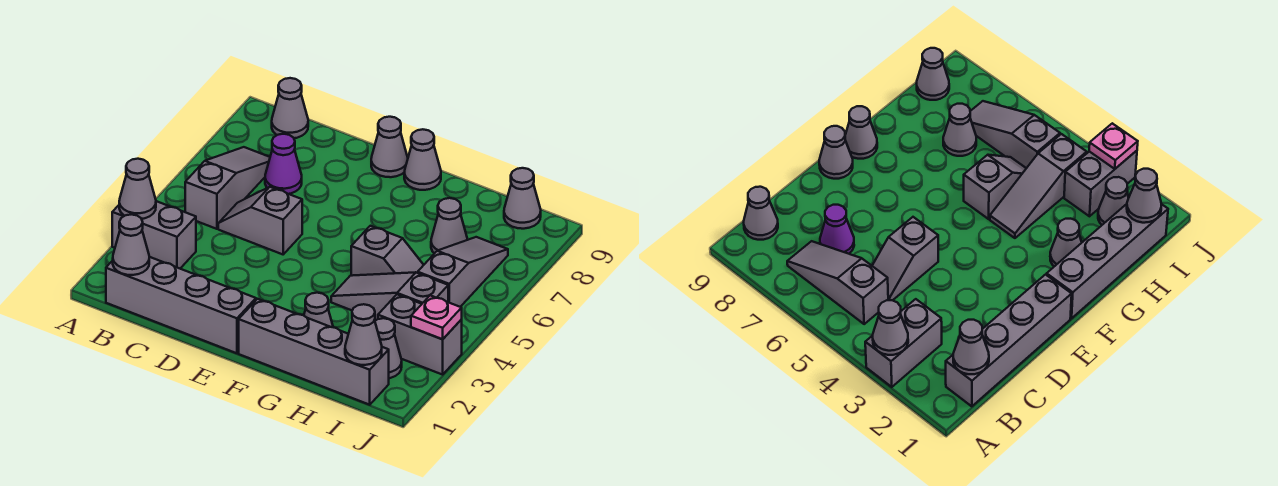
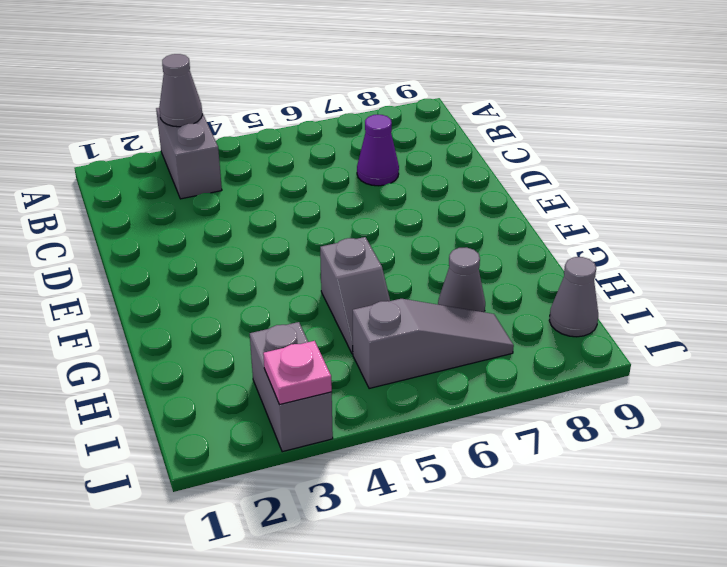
none -> grey brick B1:E1 level 1
none -> grey slope B5:B7 level 1 top 5
none -> grey cone B9 level 1

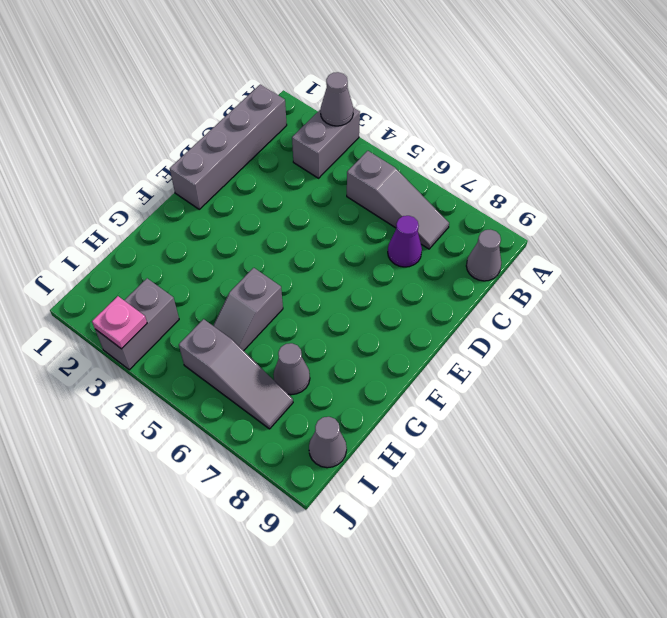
none -> grey slope C5:D5 level 1 top D
none -> grey cone E9 level 1
none -> grey brick F1:I1 level 1

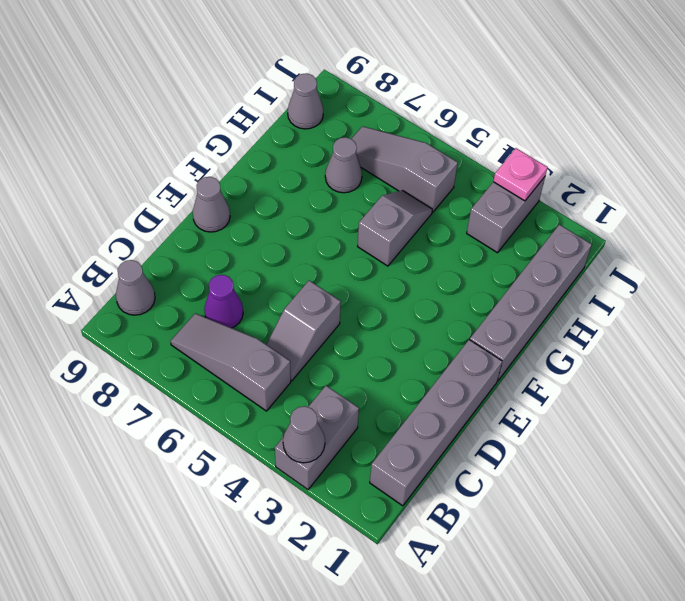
none -> grey cone F9 level 1
none -> grey cone G2 level 1
none -> grey slope G4:I4 level 1 top I

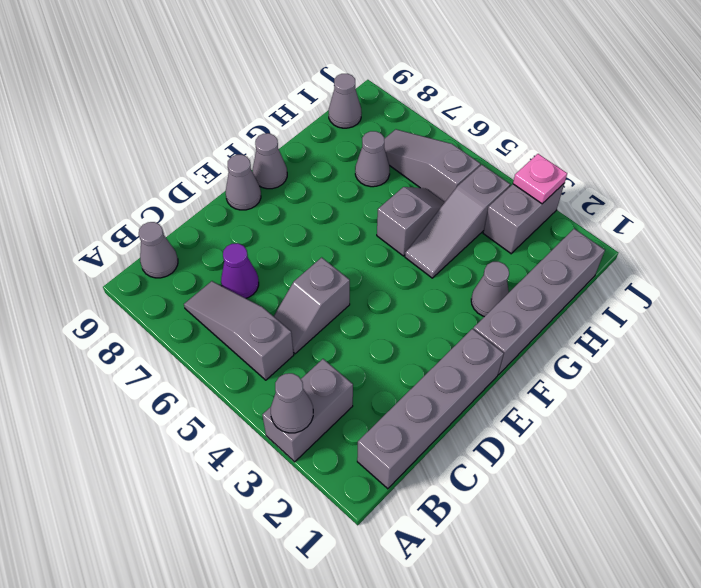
none -> grey cone I2 level 1
none -> grey cone B1 level 2
none -> grey cone I1 level 2

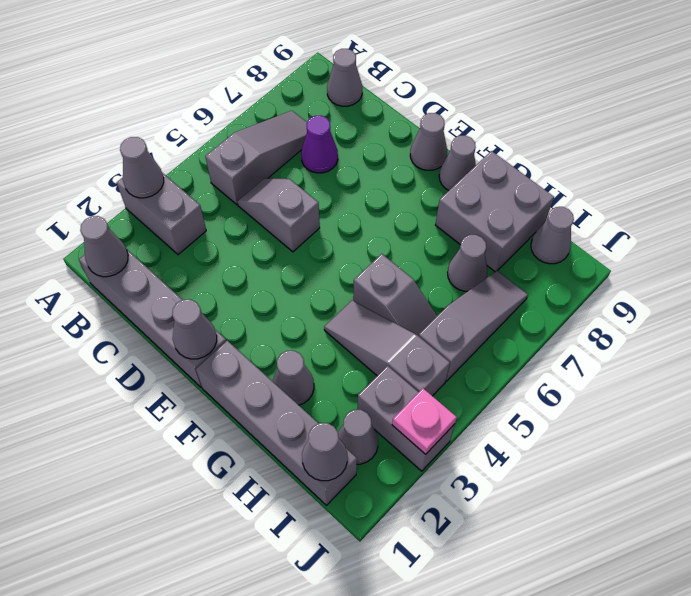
grey cone E1 level 2 -> none
grey brick G8:H9 level 1 -> none

